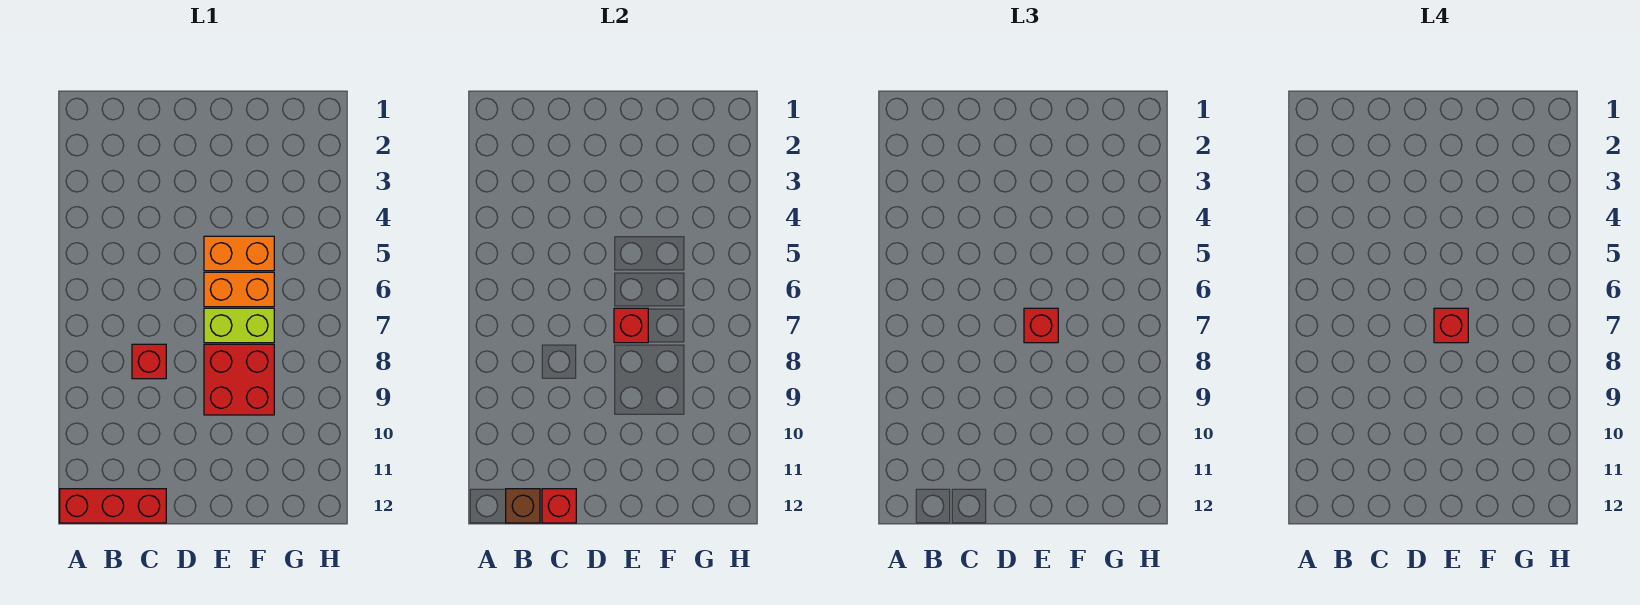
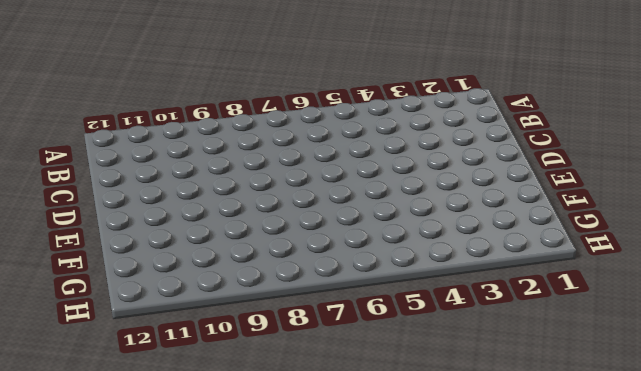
none -> red brick A12:C12 level 1
none -> red brick C8 level 1

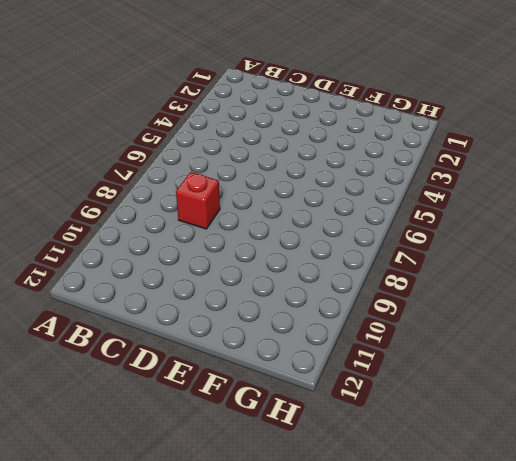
none -> red brick A12:C12 level 1
none -> orange brick E5:F5 level 1

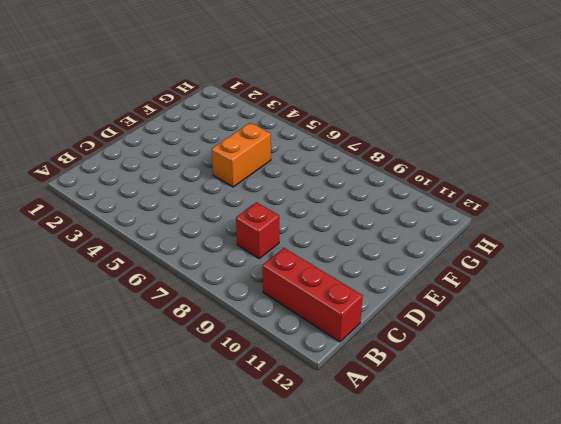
red brick B10:B12 level 1 -> red brick A12:C12 level 1
none -> orange brick E6:F6 level 1
none -> lime brick E7:F7 level 1

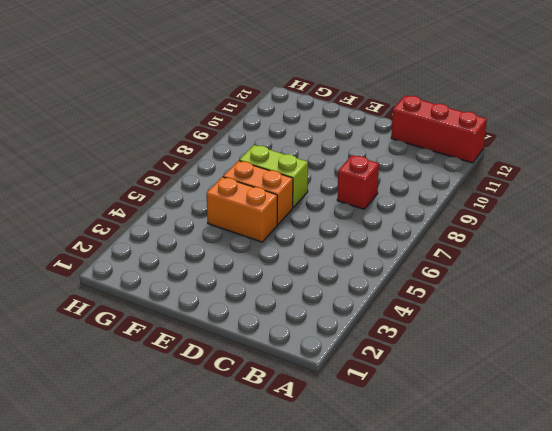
none -> red brick E8:F9 level 1
none -> brown brick B12 level 2

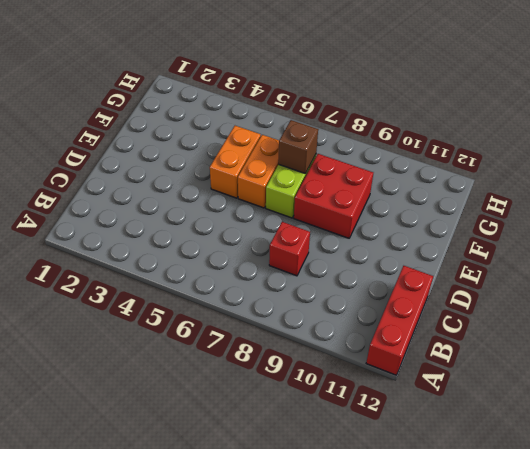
brown brick F7 level 2 -> brown brick B12 level 2
none -> red brick C12 level 2
none -> red brick E7 level 2

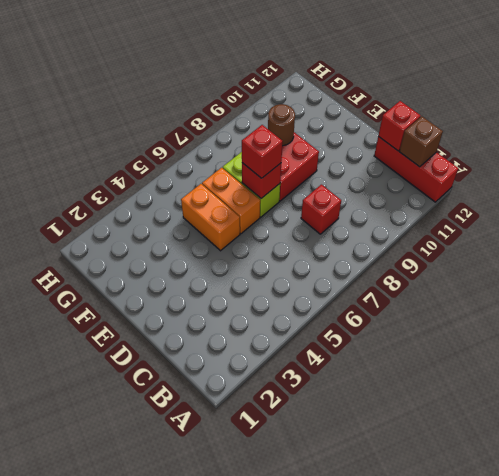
brown round brick F9 level 2 -> none
none -> red brick E7 level 4

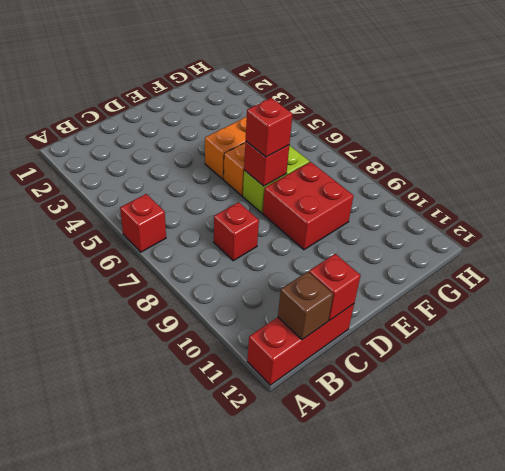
red brick A6 level 1 -> red brick E7 level 4

